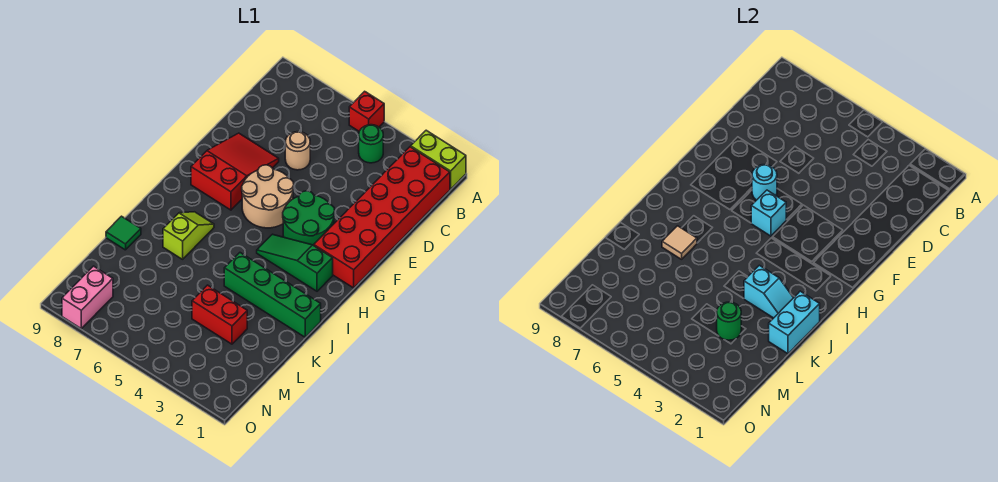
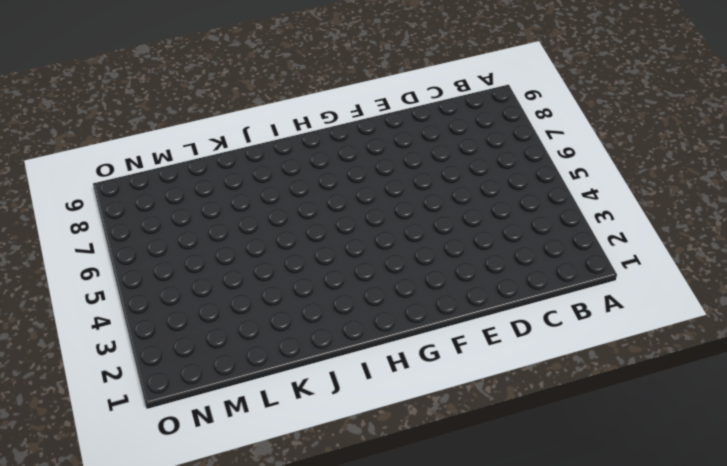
none -> lime brick A1:A2 level 1
none -> red brick A5 level 1
none -> red brick B1:G2 level 1

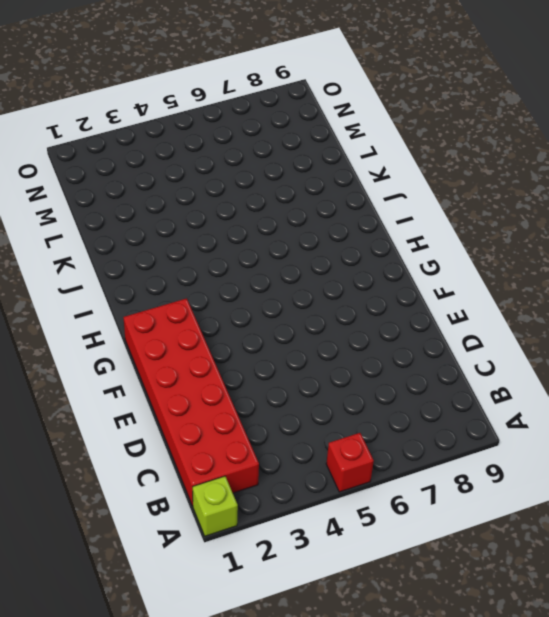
lime brick A1 level 1 -> lime brick A1:A2 level 1
none -> green round brick B4 level 1
none -> tan round brick D6 level 1
none -> red slope E7:G8 level 1 top G

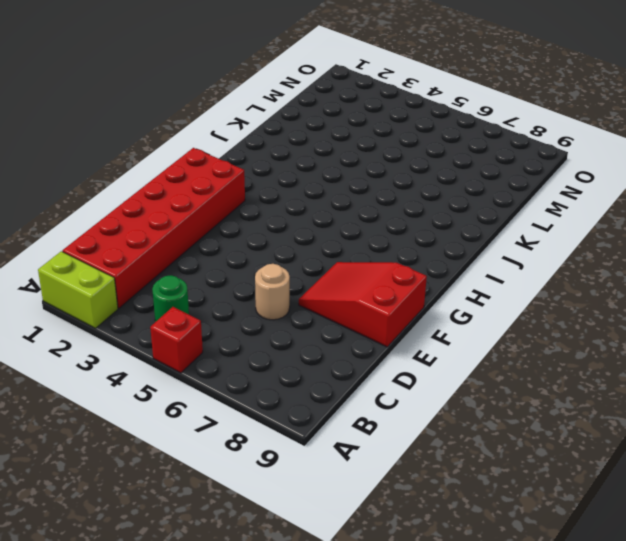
red slope E7:F9 level 1 top 9 -> red slope E7:G8 level 1 top G
none -> green round brick F3:G4 level 1
none -> tan round brick F5:G6 level 1
none -> green slope H2:H4 level 1 top 2

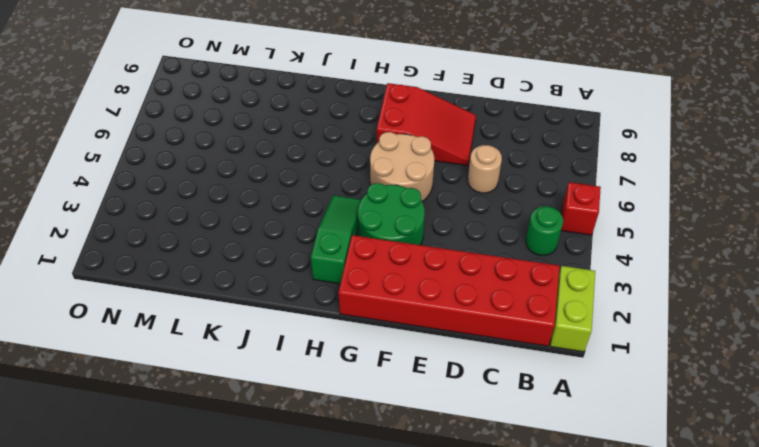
none -> lime slope I7:J7 level 1 top J
none -> green brick J1:J4 level 1
none -> green tile K9 level 1

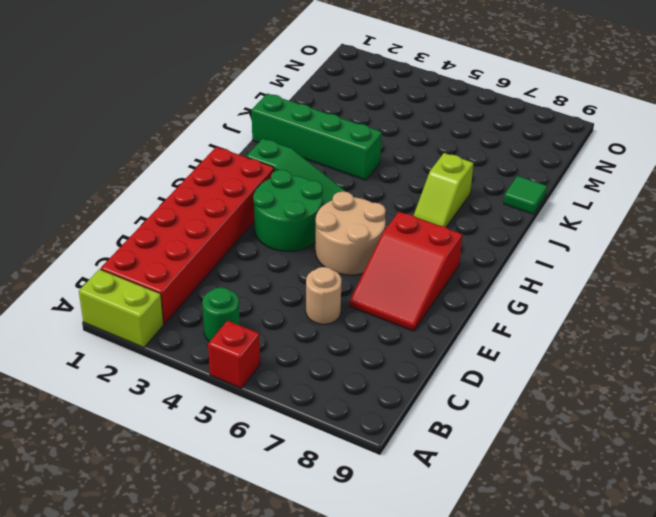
none -> red brick L3:L4 level 1
none -> pink brick N8:O8 level 1
none -> cyan round brick F6 level 2

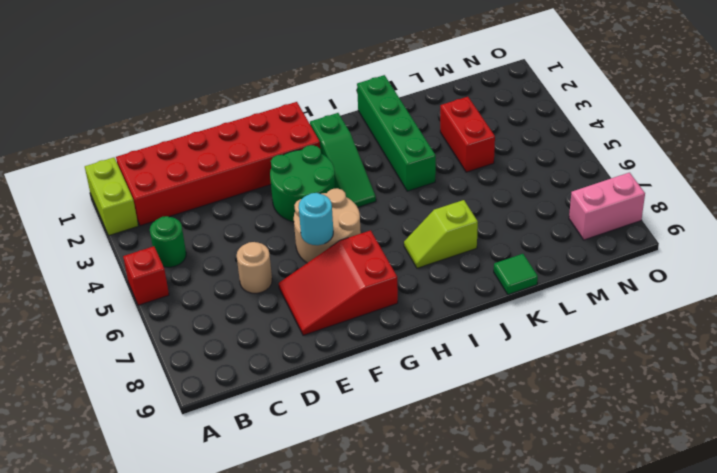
none -> cyan brick G5 level 2
none -> cyan brick J1:K1 level 2
none -> cyan slope J2:J3 level 2 top 3

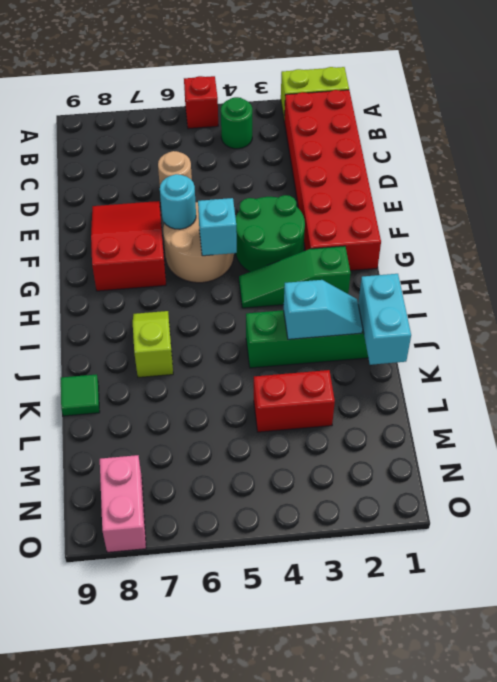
none -> tan tile J7 level 2
none -> green round brick L3 level 2

